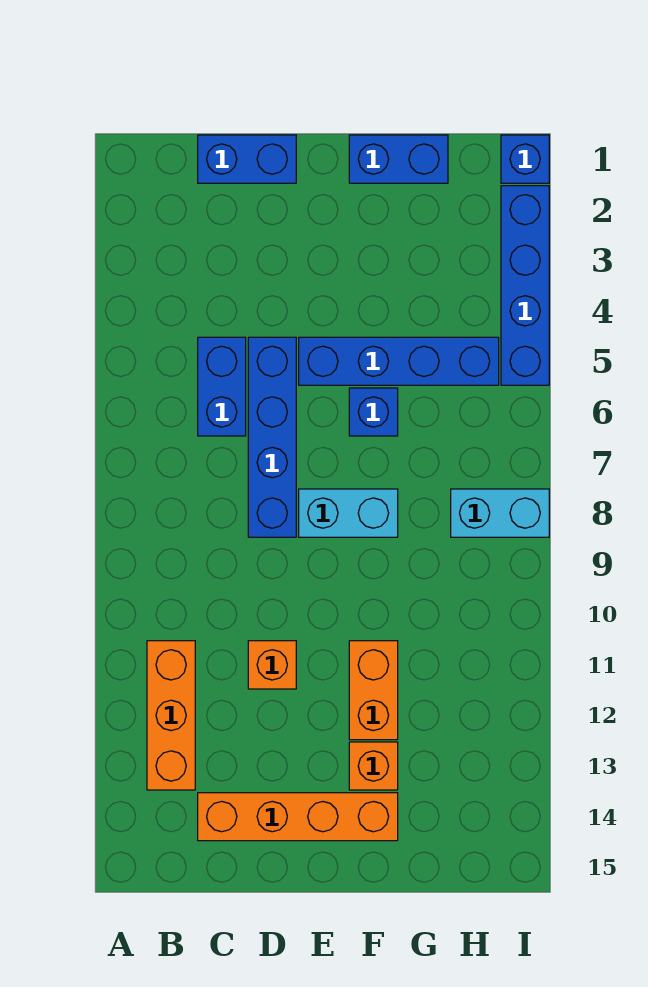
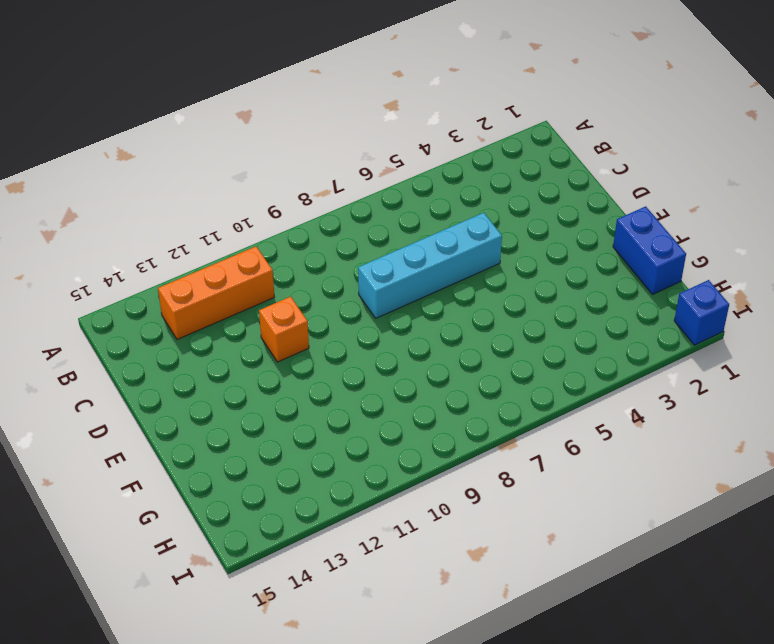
cyan brick D5:D8 level 1 -> blue brick D5:D8 level 1
none -> blue brick C1:D1 level 1
none -> blue brick C5:C6 level 1
none -> orange brick C14:F14 level 1

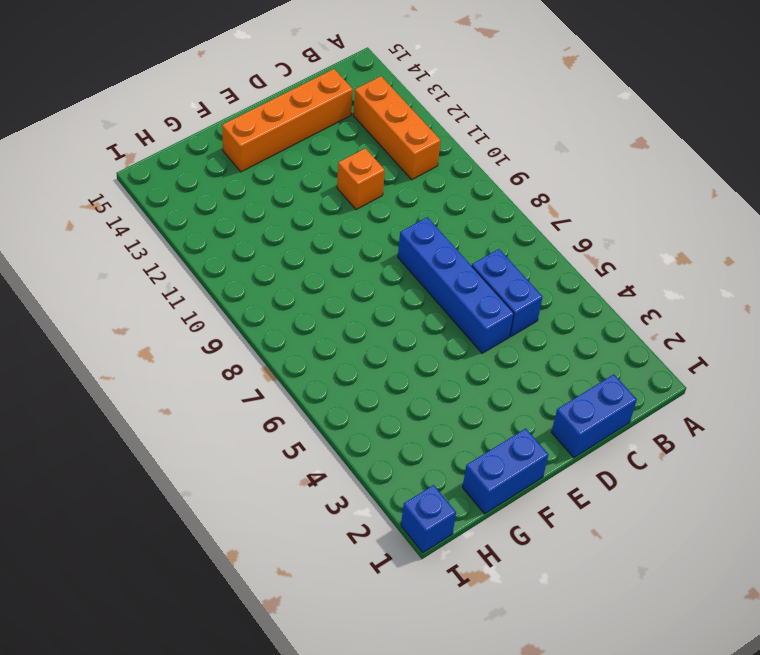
none -> blue brick E5:H5 level 1
none -> cyan brick E8:F8 level 1
none -> blue brick F6 level 1

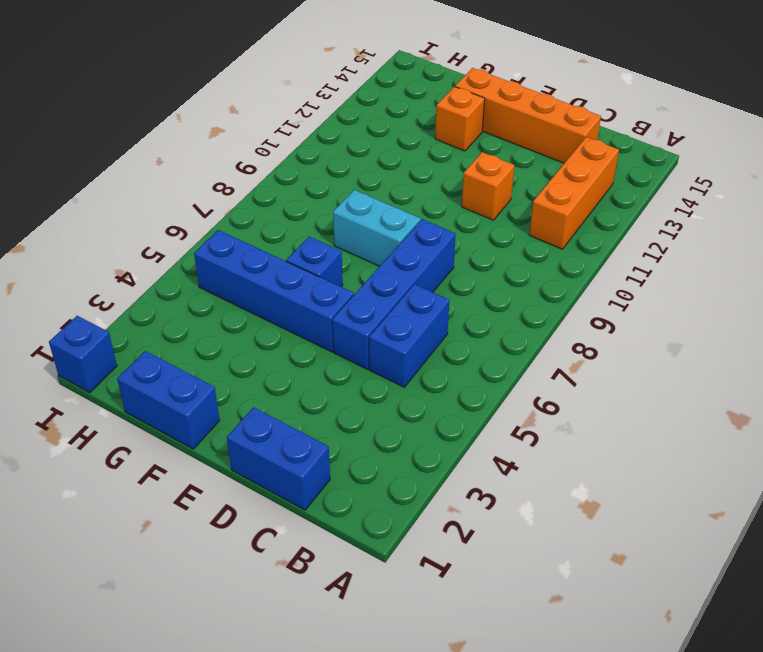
none -> orange brick F11:F12 level 1
none -> cyan brick H8:I8 level 1
none -> blue brick I2:I5 level 1

